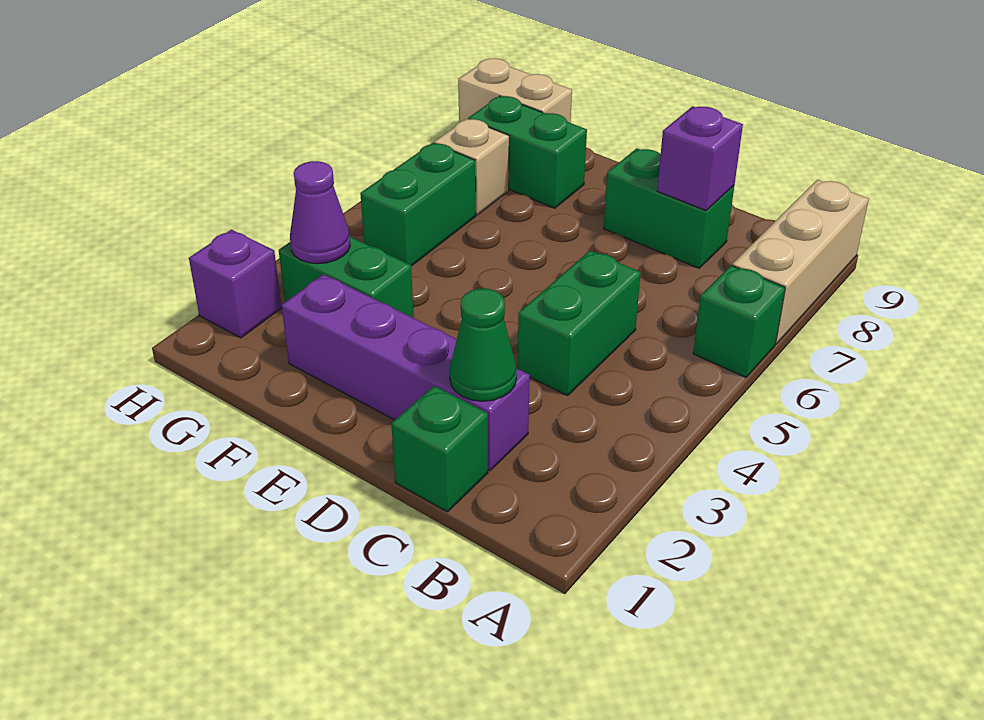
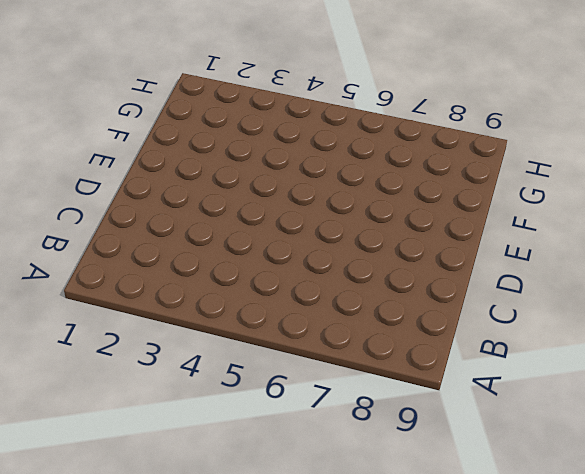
none -> green brick A6 level 1
none -> tan brick A7:A9 level 1
none -> green brick C1 level 1

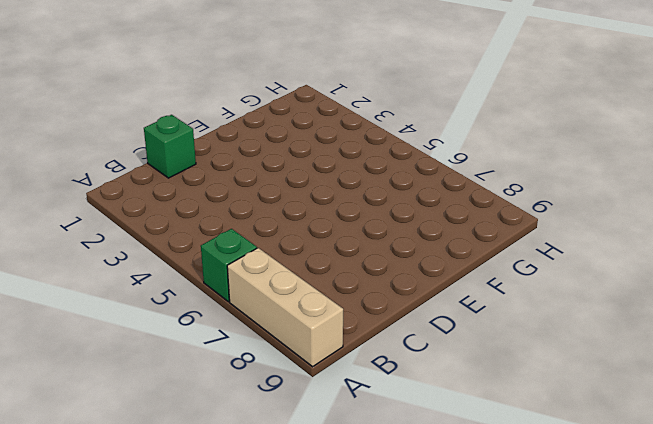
none -> purple brick C2:F2 level 1
none -> green brick C4:C5 level 1
none -> green brick C8:D8 level 1

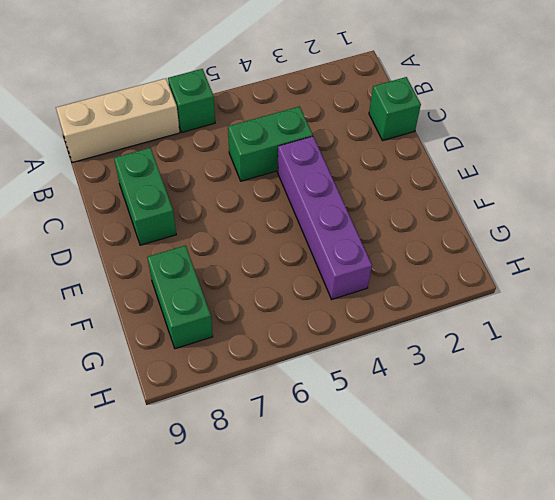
purple brick D4:G4 level 1 -> purple brick C2:F2 level 1
none -> green brick F3:G3 level 1
none -> green brick G5:G6 level 1
none -> tan brick G7 level 1

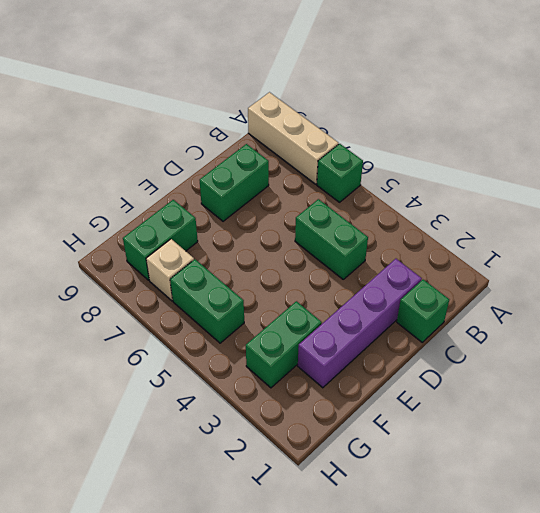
none -> tan brick G9:H9 level 1
none -> purple brick H2 level 1
none -> green cone C2 level 2

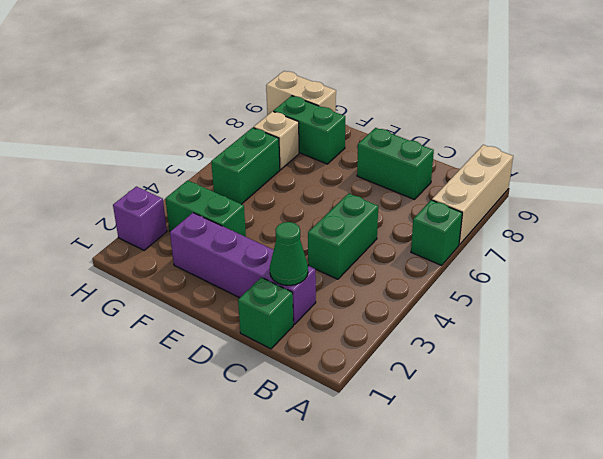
none -> purple brick C8 level 2
none -> purple cone G3 level 2

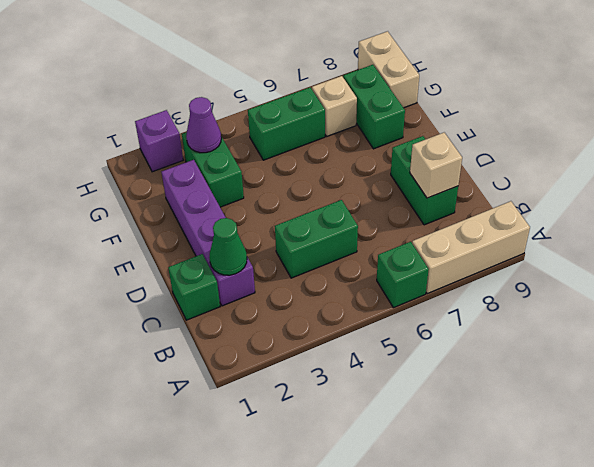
tan brick C8 level 2 -> purple brick C8 level 2

